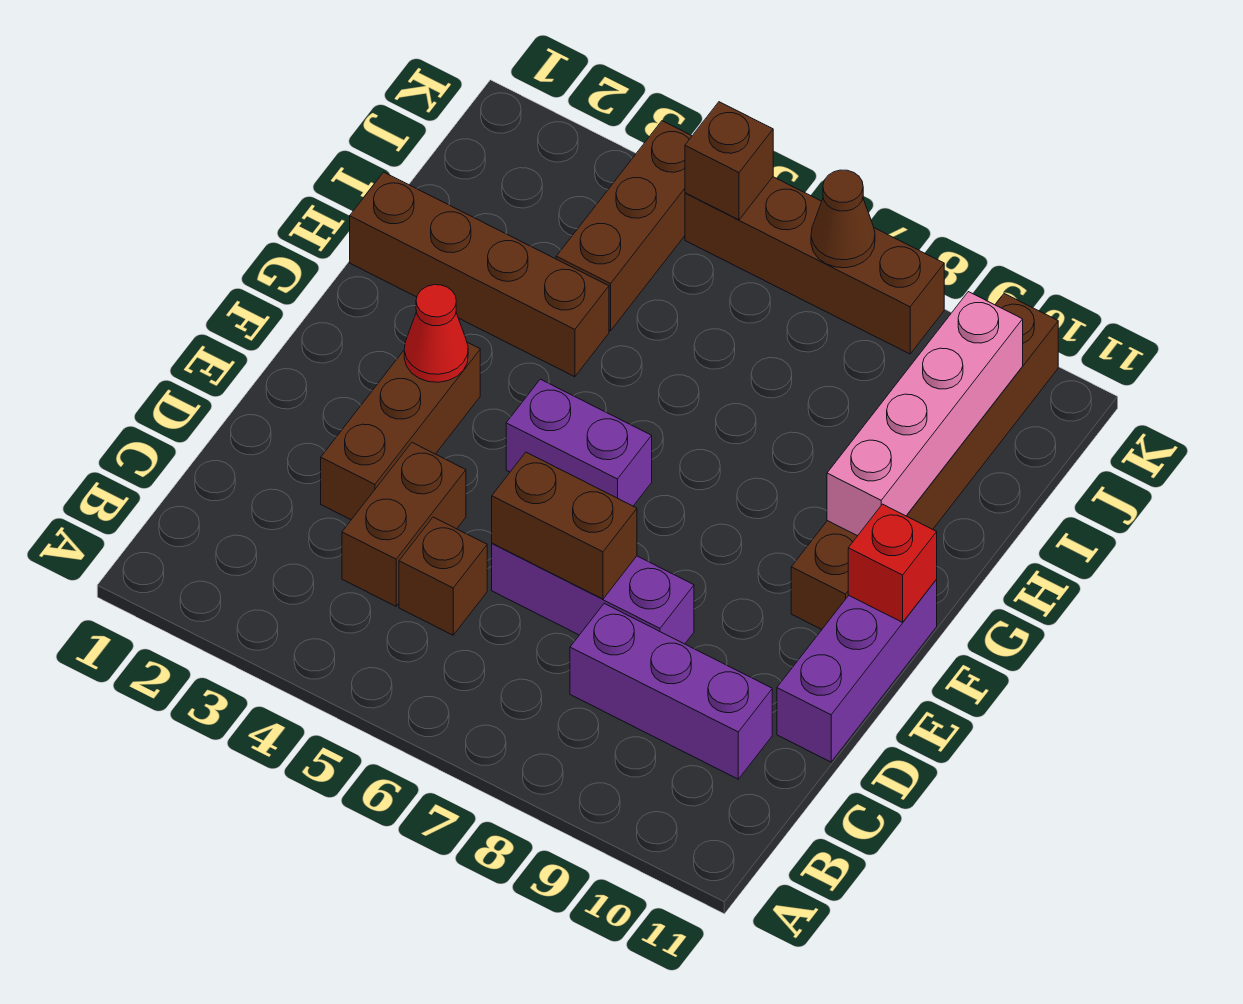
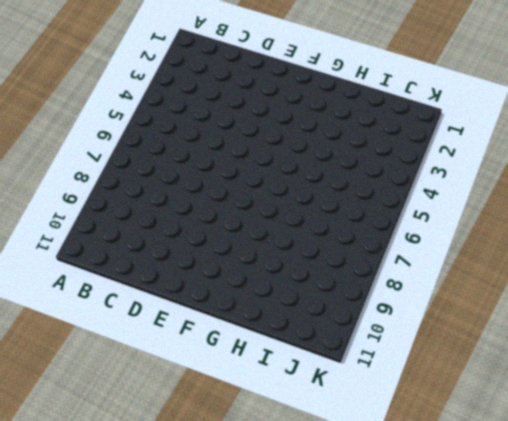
none -> brown brick C4:D4 level 1
none -> brown brick C5 level 1
none -> purple brick C8:C10 level 1

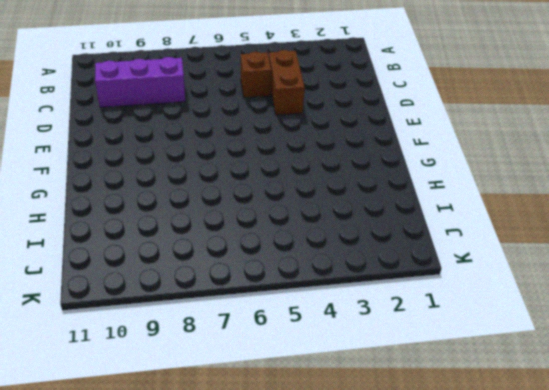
none -> brown brick D3:F3 level 1
none -> purple brick D6:D8 level 1
none -> purple brick D11:F11 level 1

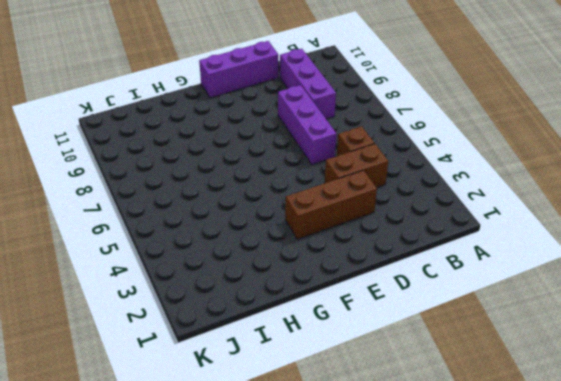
none -> purple brick F5:F6 level 1
none -> brown brick F10:K10 level 1
none -> brown brick H1:H4 level 1

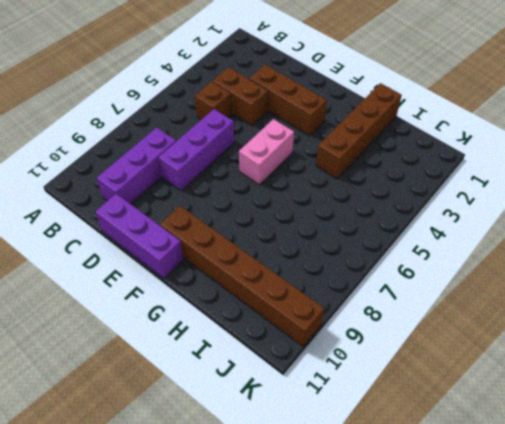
pink brick F5:F6 level 1 -> purple brick F5:F6 level 1
none -> brown brick I4:K4 level 1
none -> brown brick K5:K8 level 1
none -> brown brick D6:D7 level 2

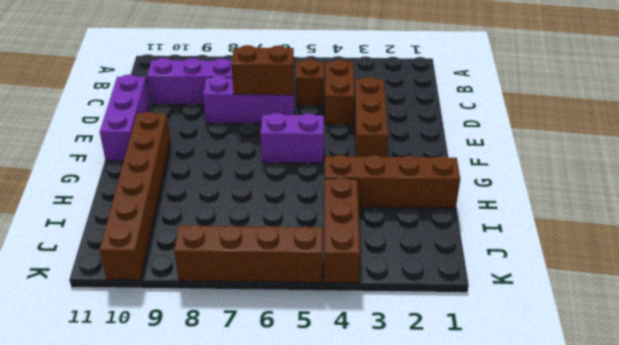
none -> red cone F3 level 2
none -> red brick F11 level 2
none -> pink brick G10:J10 level 2

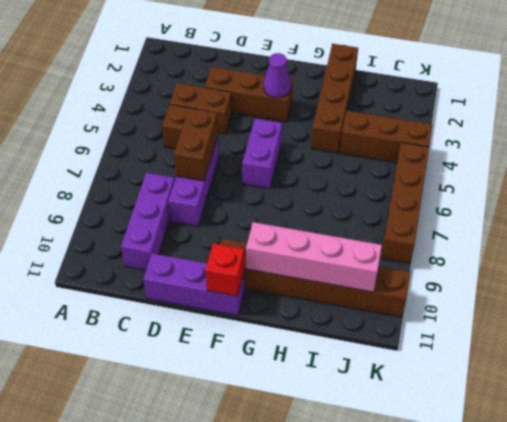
purple cone F3 level 2 -> red cone F3 level 2
none -> brown brick K5 level 2
none -> brown cone K7 level 2

